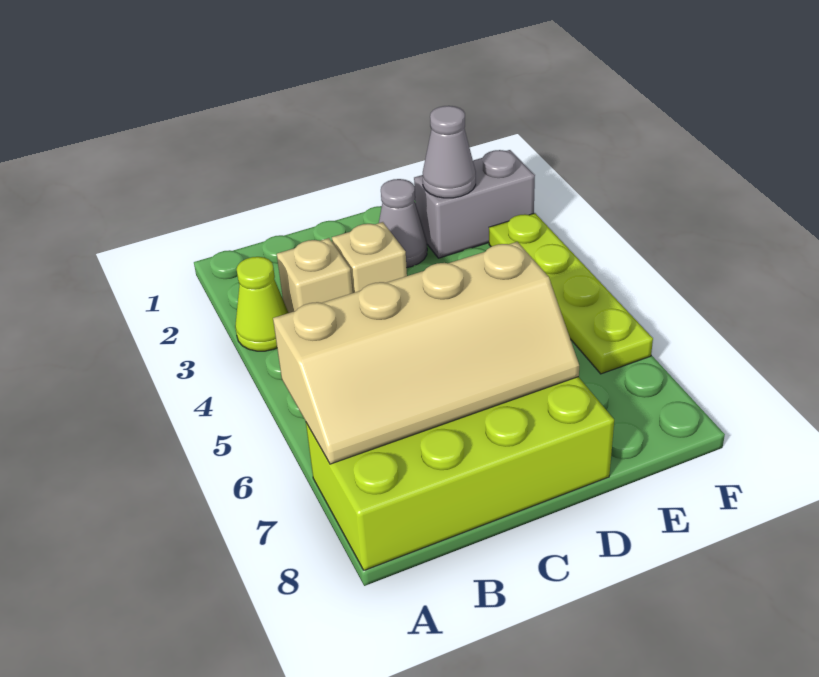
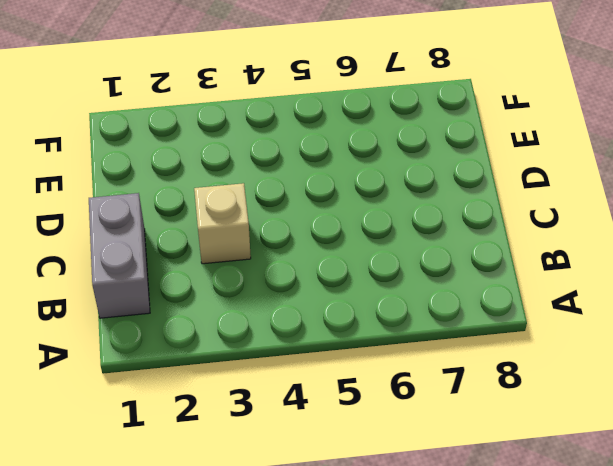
grey brick B1:C1 level 1 -> grey brick E2:F2 level 1
none -> lime cone A3 level 1
none -> lime brick A7:D8 level 1

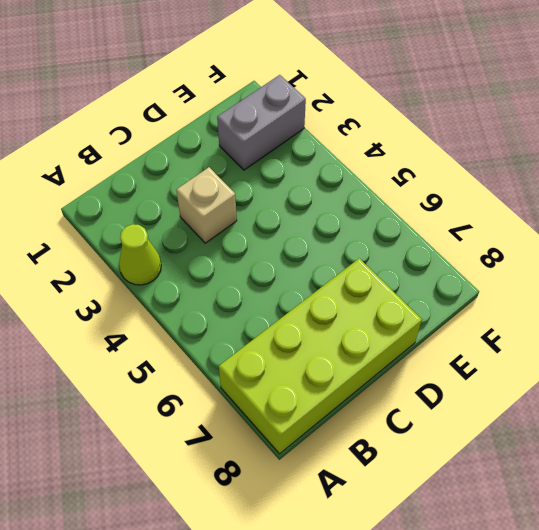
none -> tan brick B3 level 1
none -> grey cone D2 level 1

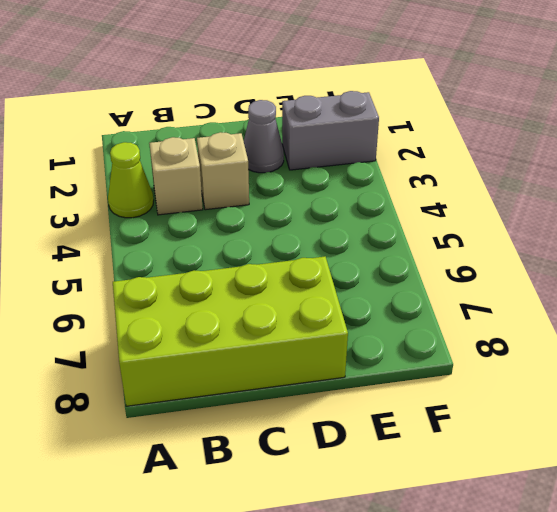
none -> lime plate F3:F6 level 1
none -> tan slope A6:D7 level 2 top 6

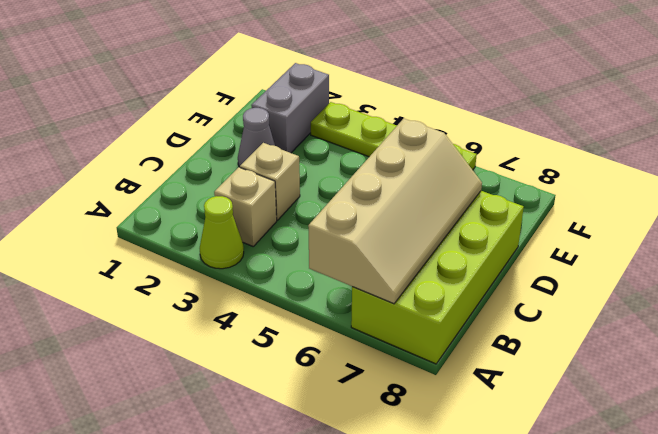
none -> grey cone E2 level 2

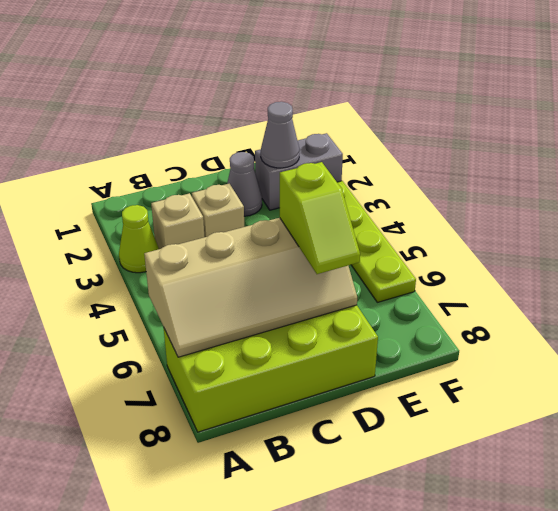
lime slope D6:D7 level 3 top 6 -> none

